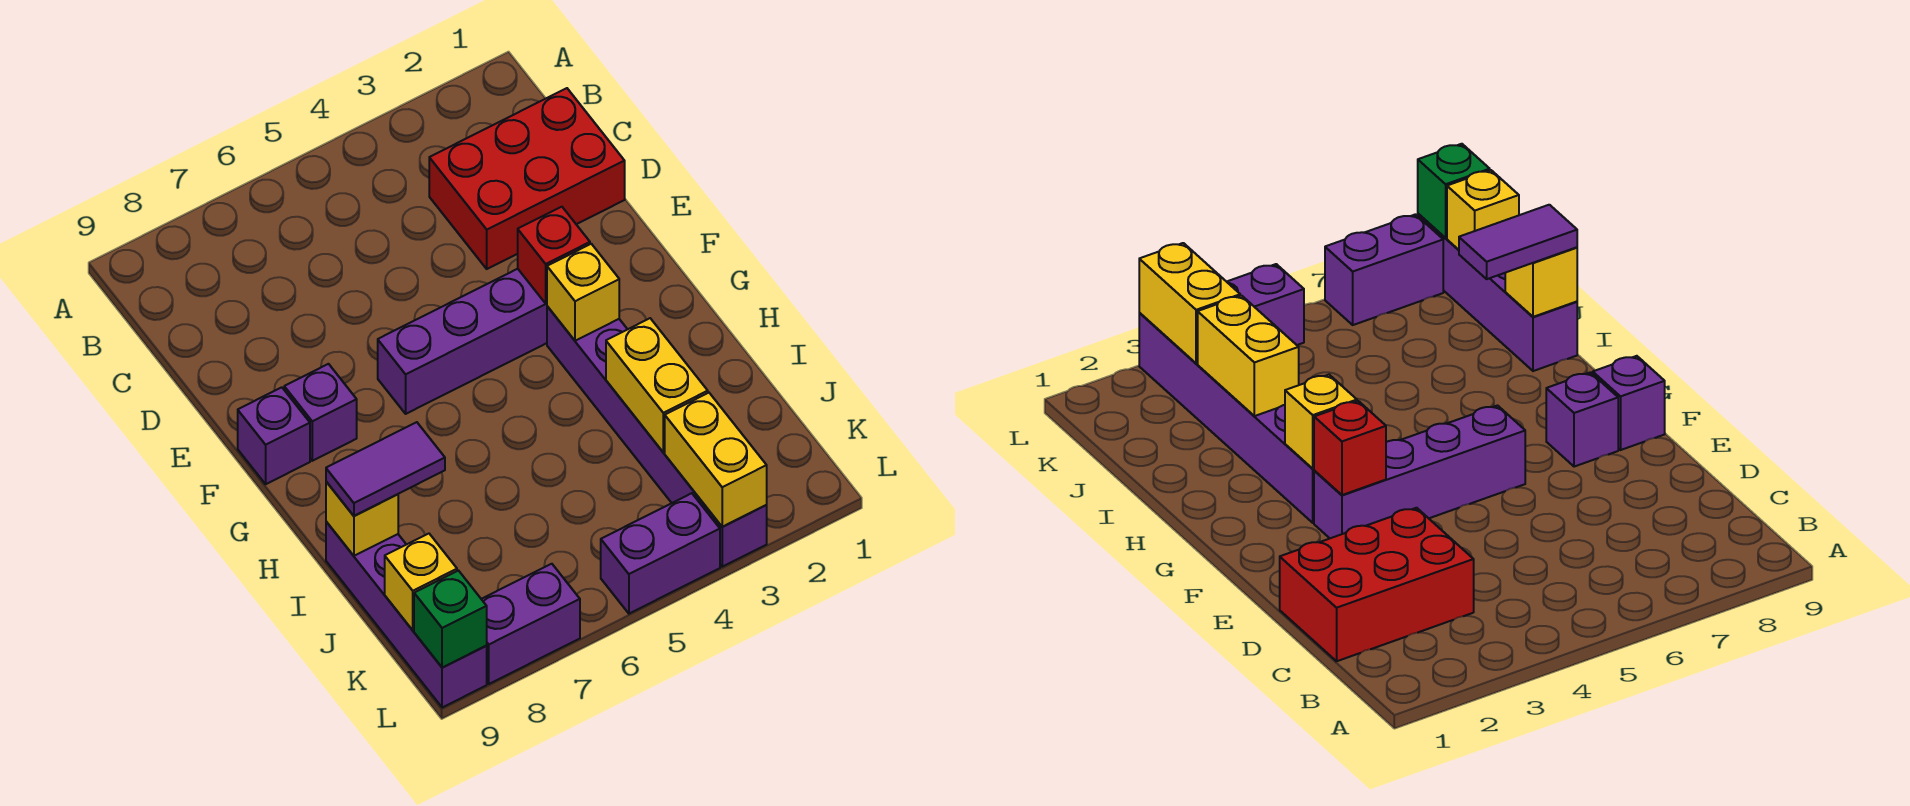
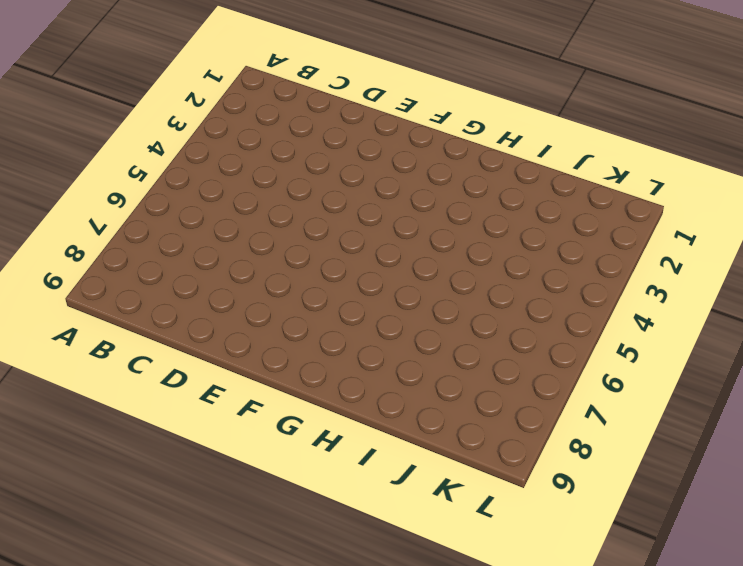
none -> red brick C1:D3 level 1
none -> purple brick F3:F6 level 1
none -> purple brick F8 level 1

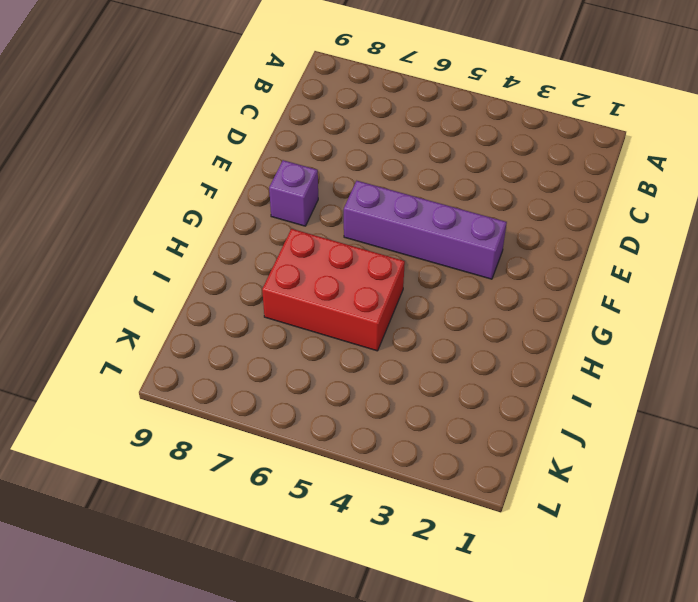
red brick H5:I7 level 1 -> red brick C1:D3 level 1
none -> purple brick F9 level 1
none -> purple brick G3:L3 level 1
none -> purple brick I9:L9 level 1

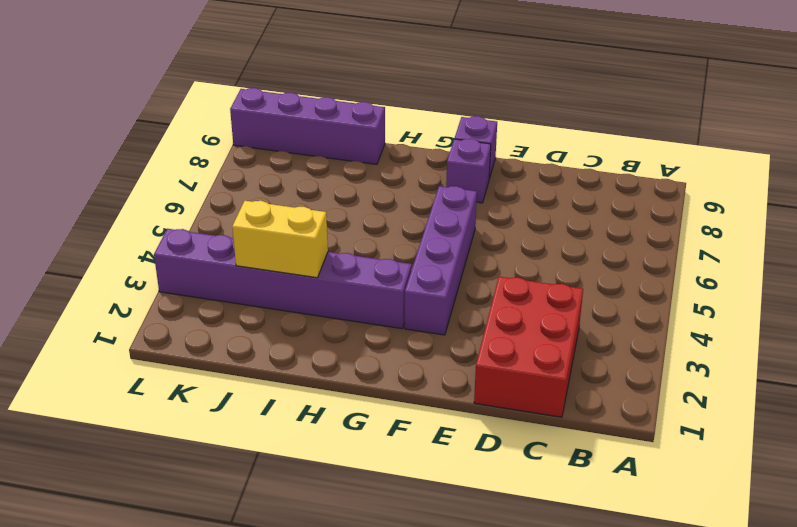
none -> purple brick L4:L5 level 1
none -> purple brick L7:L8 level 1
none -> red brick F3 level 2

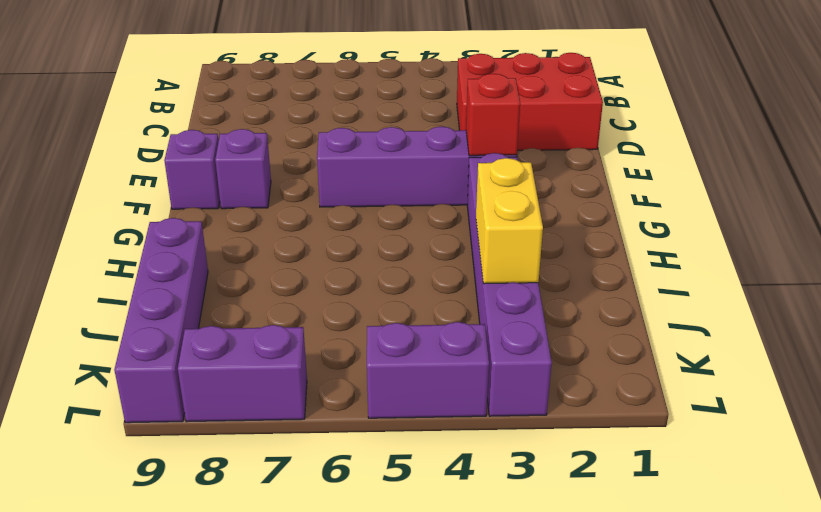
none -> yellow brick G3 level 2
none -> yellow brick I9 level 2
none -> yellow brick K3:L3 level 2

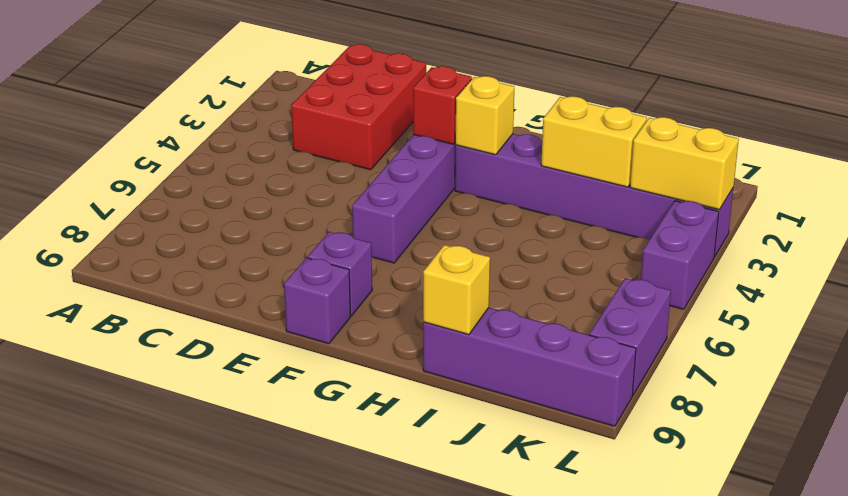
none -> yellow brick K9 level 2
none -> green brick L9 level 2
none -> purple tile I8:I9 level 3

